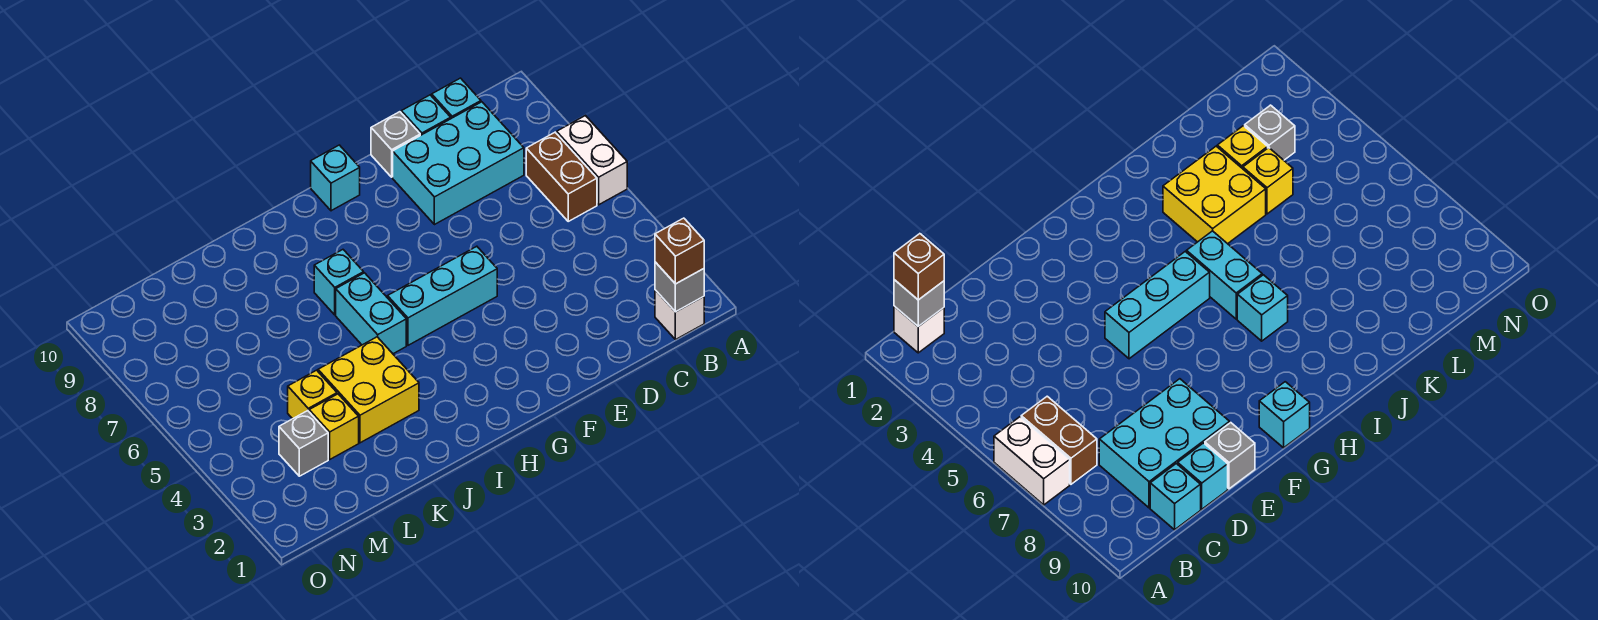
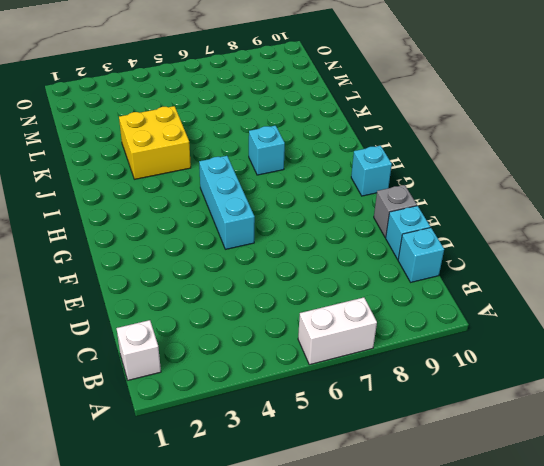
none -> brown brick B6:B7 level 1
none -> cyan brick C8:E9 level 1
none -> cyan brick I5:I6 level 1

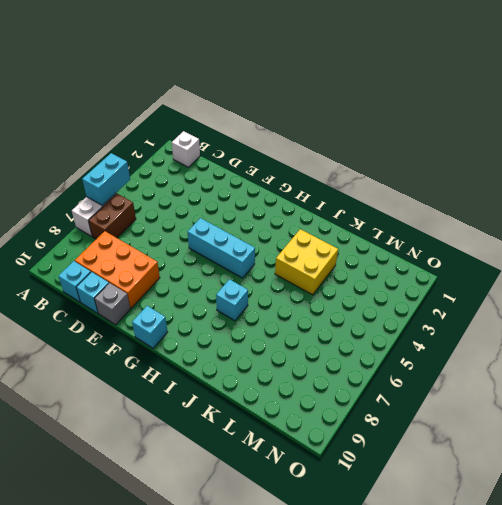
cyan brick A5:A6 level 2 -> cyan brick I5:I6 level 1
orange brick C8:E9 level 1 -> cyan brick C8:E9 level 1
none -> yellow brick L3 level 1
none -> yellow brick L4 level 1
none -> grey brick M3 level 1

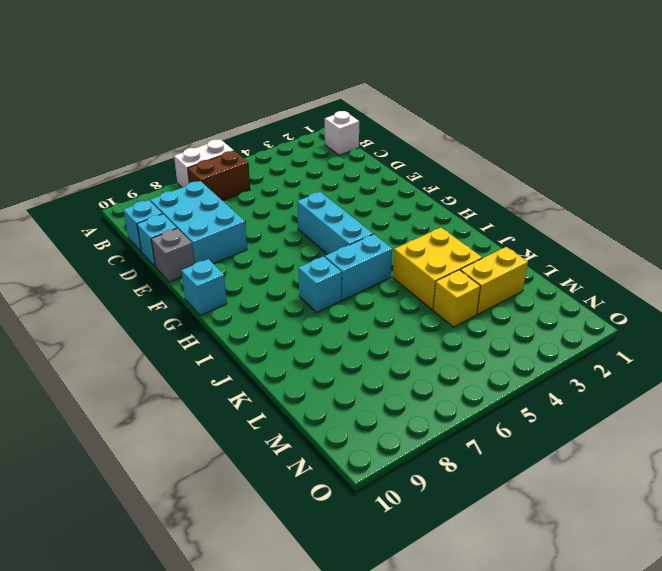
yellow brick L2:L3 level 1 -> yellow brick L3 level 1
none -> grey brick M3 level 1
none -> grey brick B1 level 2
none -> brown brick B1 level 3

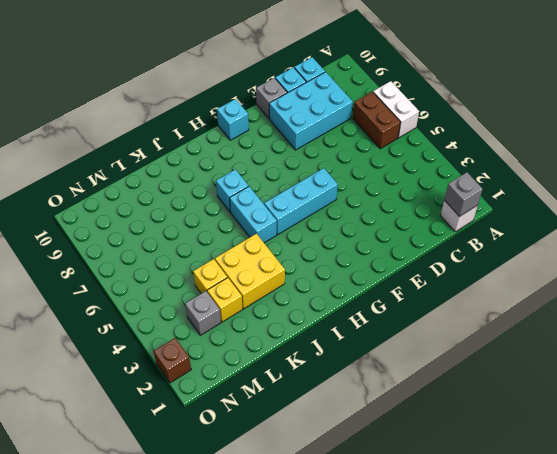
brown brick O2 level 1 -> brown brick B1 level 3

